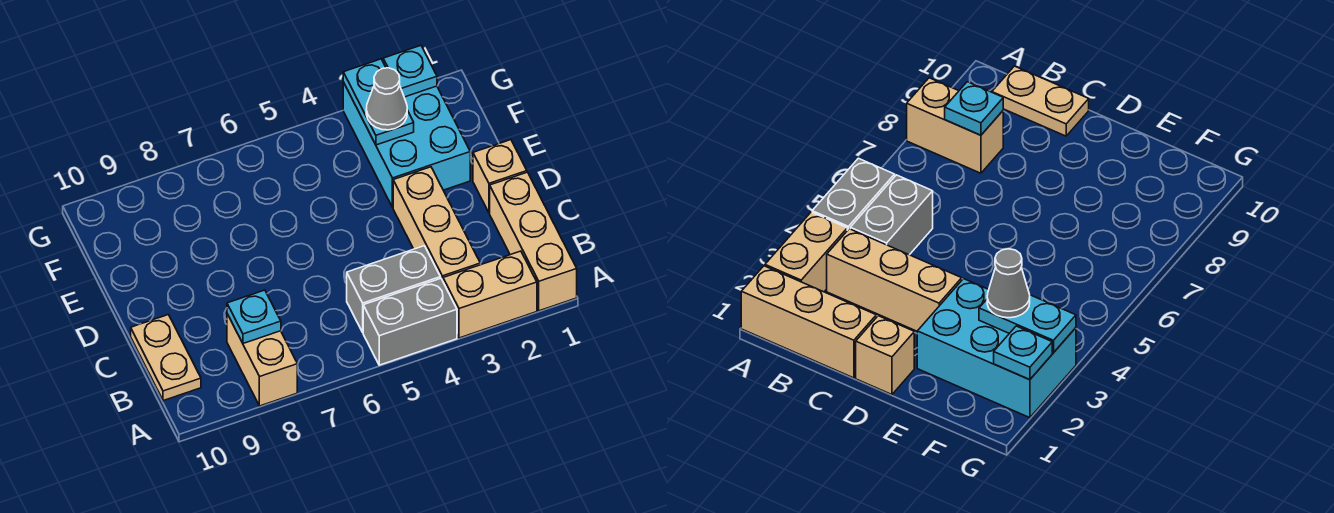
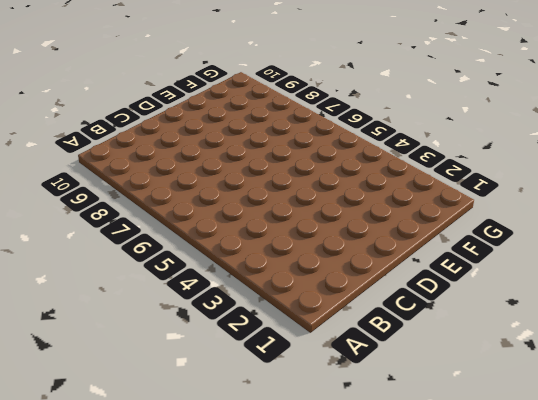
none -> tan brick A1:C1 level 1
none -> tan brick A2:A3 level 1
none -> grey brick A4:A5 level 1

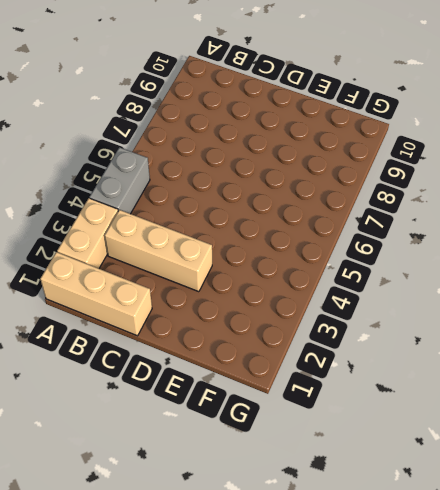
none -> tan brick A8:B8 level 1
none -> grey brick B4:B5 level 1
none -> tan plate B10:C10 level 1

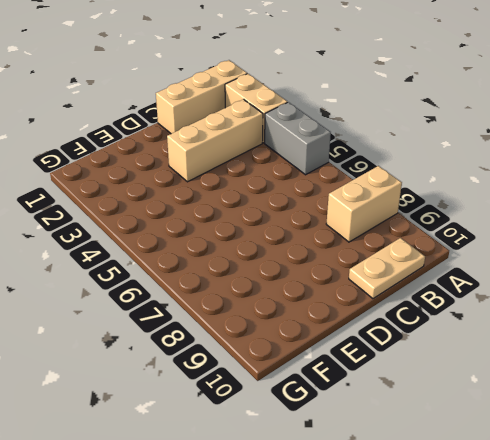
none -> grey brick B4:B5 level 1
none -> tan brick D1 level 1
none -> cyan brick E2:G3 level 1

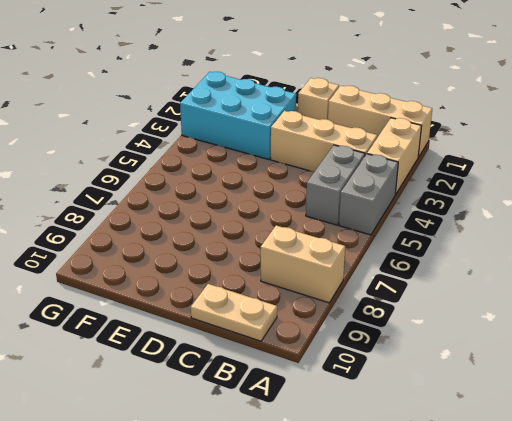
none -> cyan plate B8 level 2
none -> cyan plate F3:G3 level 2
none -> cyan plate G2 level 2

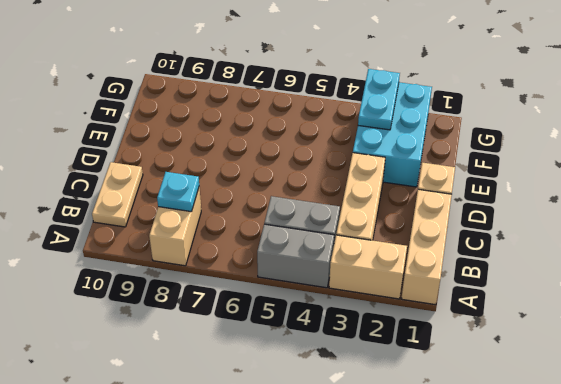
none -> cyan plate G2 level 2
none -> grey cone F3 level 3

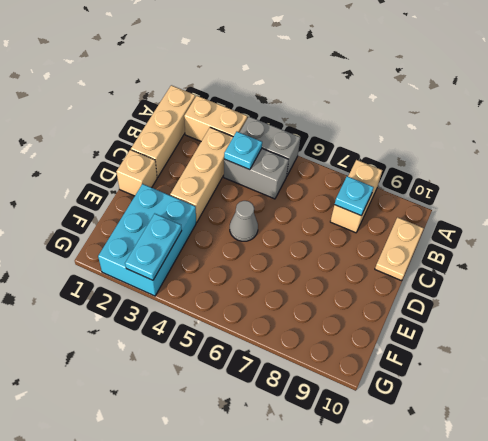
cyan plate B4 level 2 -> cyan plate G2 level 2
grey cone D5 level 1 -> grey cone F3 level 3

